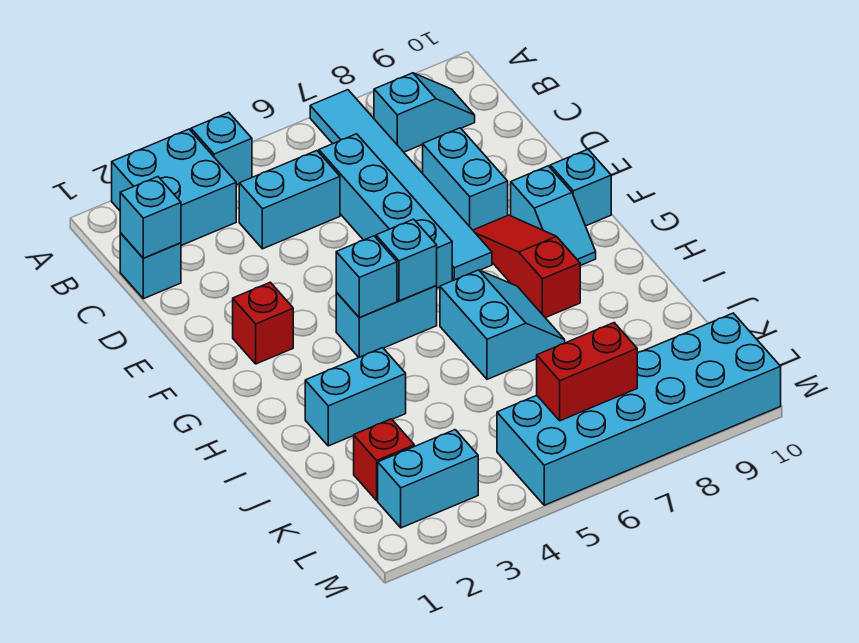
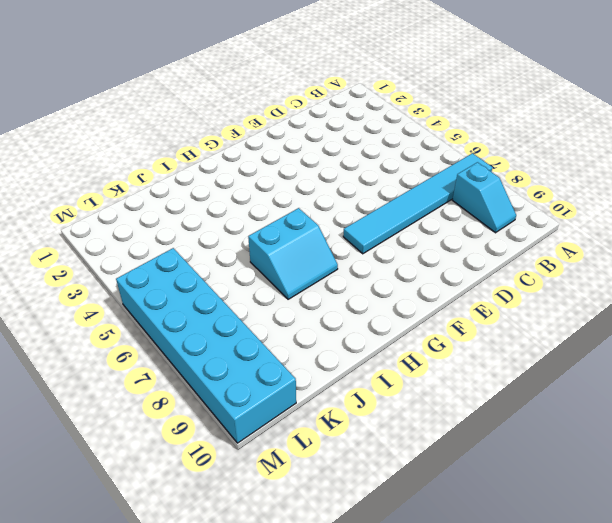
none -> cyan brick A2:B3 level 1
none -> cyan brick A4 level 1
none -> cyan brick C1 level 1

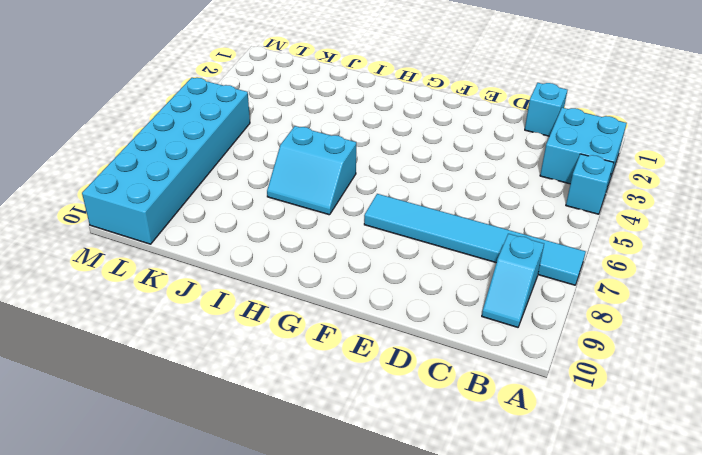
none -> cyan brick C4:C5 level 1
none -> cyan brick C6:F6 level 1
none -> cyan brick D8:E8 level 1

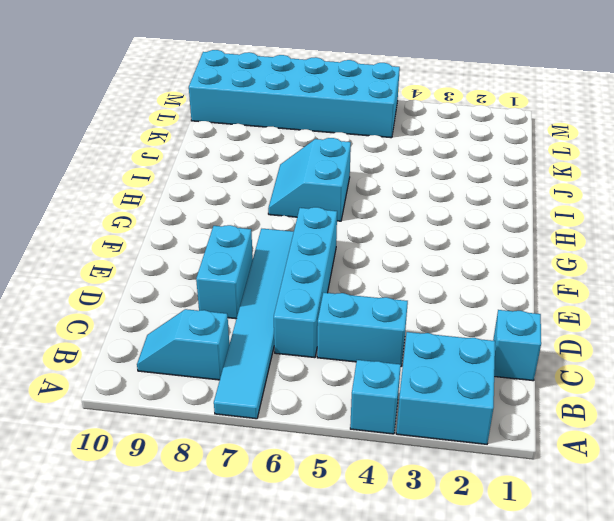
none -> red brick F2 level 1
none -> red slope F8:H8 level 1 top H
none -> cyan slope F9:G9 level 1 top F

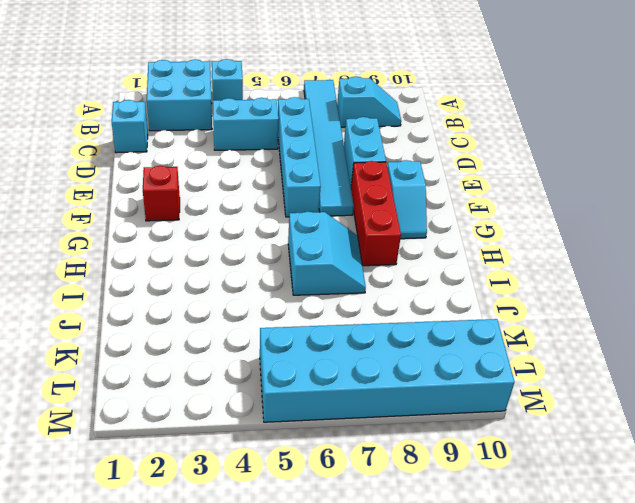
red brick F8:H8 level 1 -> red slope F8:H8 level 1 top H
none -> cyan brick F10 level 1
none -> cyan brick G4:G5 level 1
none -> cyan brick I2:I3 level 1

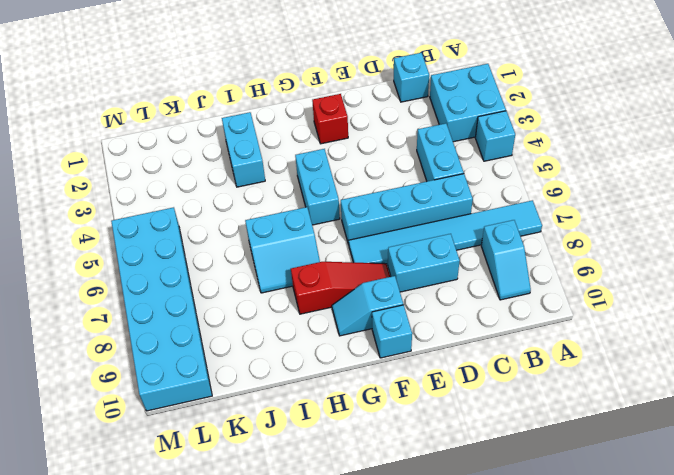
none -> red brick K2 level 1
none -> cyan brick L2:L3 level 1
none -> cyan brick C1 level 2

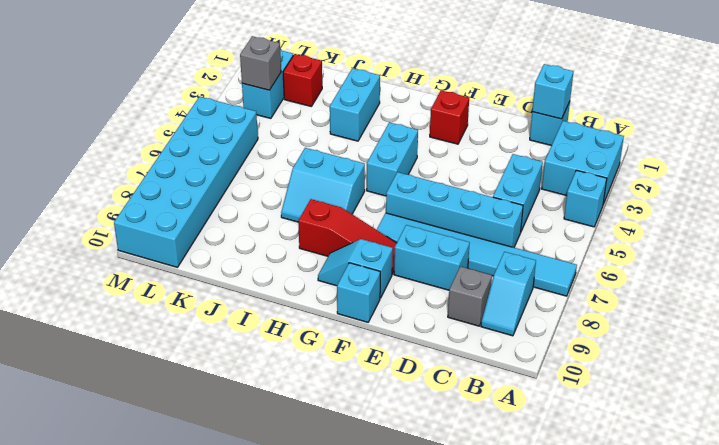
grey brick C9 level 1 -> none
grey brick L3 level 2 -> none
none -> cyan brick G4 level 2
none -> cyan brick G5 level 2
none -> red brick L6:L7 level 2

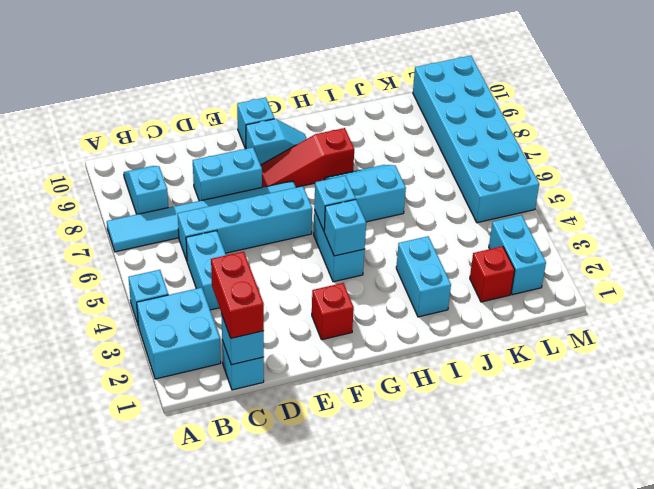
red brick C1:C2 level 3 -> red brick L6:L7 level 2

